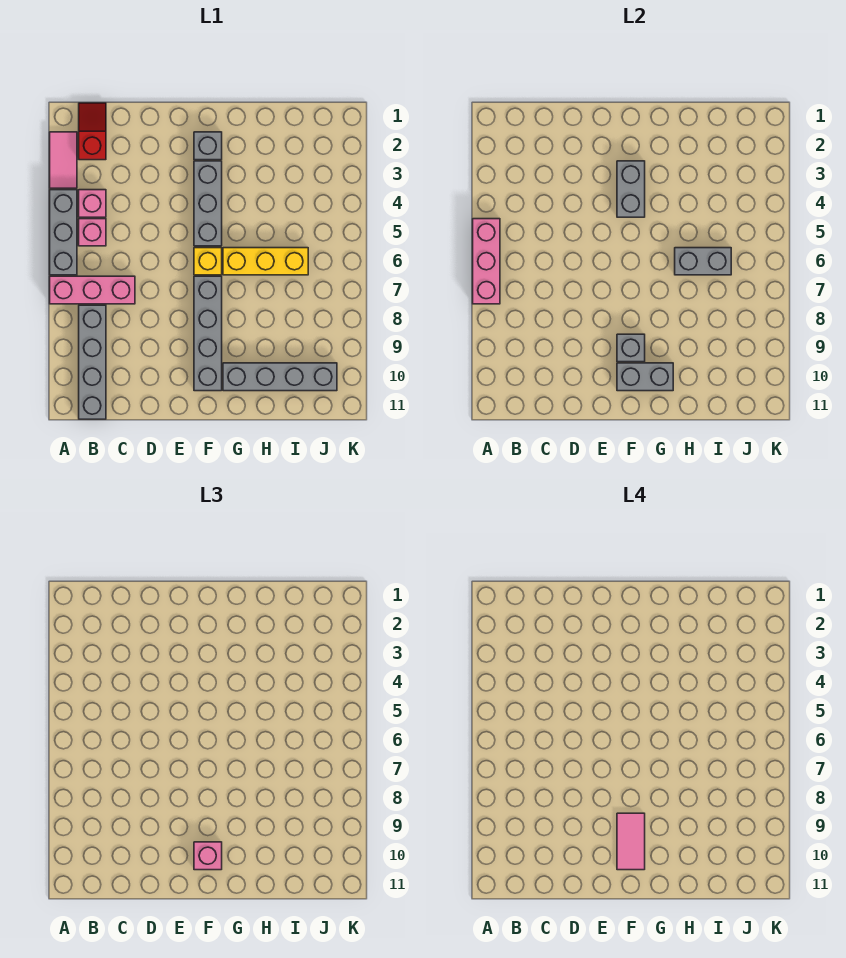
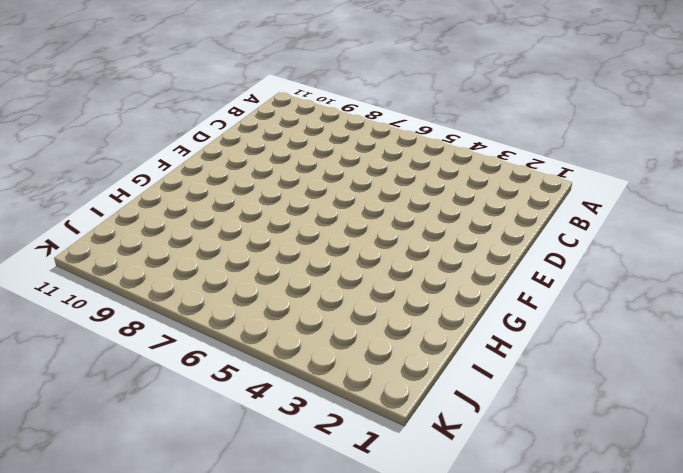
none -> pink tile A2:A3 level 1
none -> grey brick A4:A6 level 1
none -> pink brick A7:C7 level 1

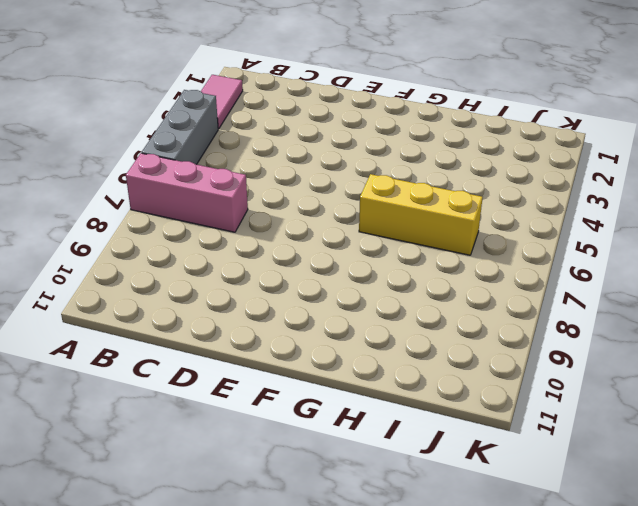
none -> red slope B1:B2 level 1 top 2
none -> pink brick B4 level 1
none -> pink brick B5 level 1

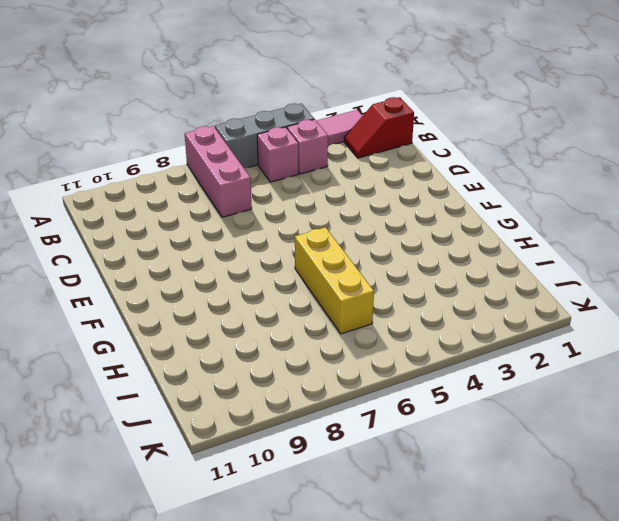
red slope B1:B2 level 1 top 1 -> red slope B1:B2 level 1 top 2
none -> grey brick B8:B11 level 1
none -> grey brick F2 level 1
none -> grey brick F3:F5 level 1

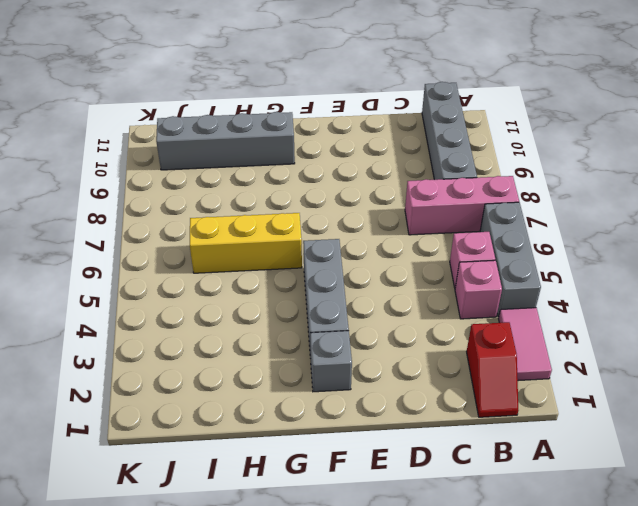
none -> yellow brick F6 level 1
none -> grey brick F7:F10 level 1
none -> pink brick A5:A7 level 2

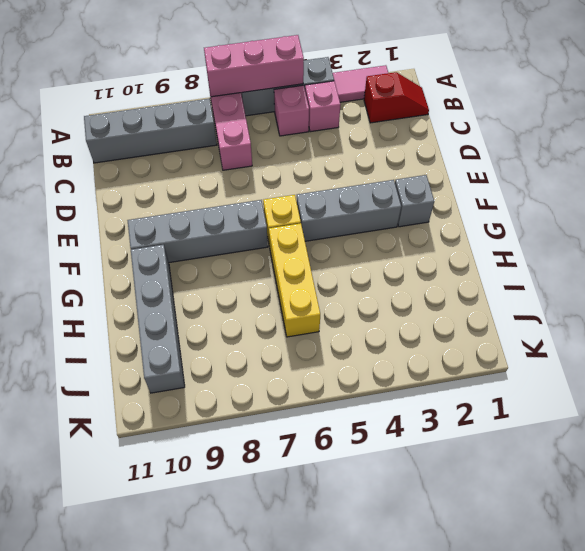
none -> grey brick F3:F4 level 2
none -> grey brick F9 level 2
none -> grey brick F10:G10 level 2

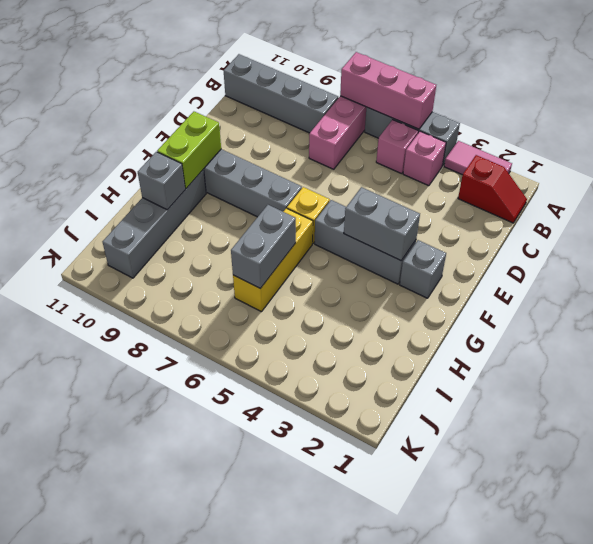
lime brick F10:G10 level 2 -> grey brick F10:G10 level 2
grey brick H10 level 2 -> grey brick F9 level 2
none -> pink brick F10 level 3
none -> pink tile F9:F10 level 4

